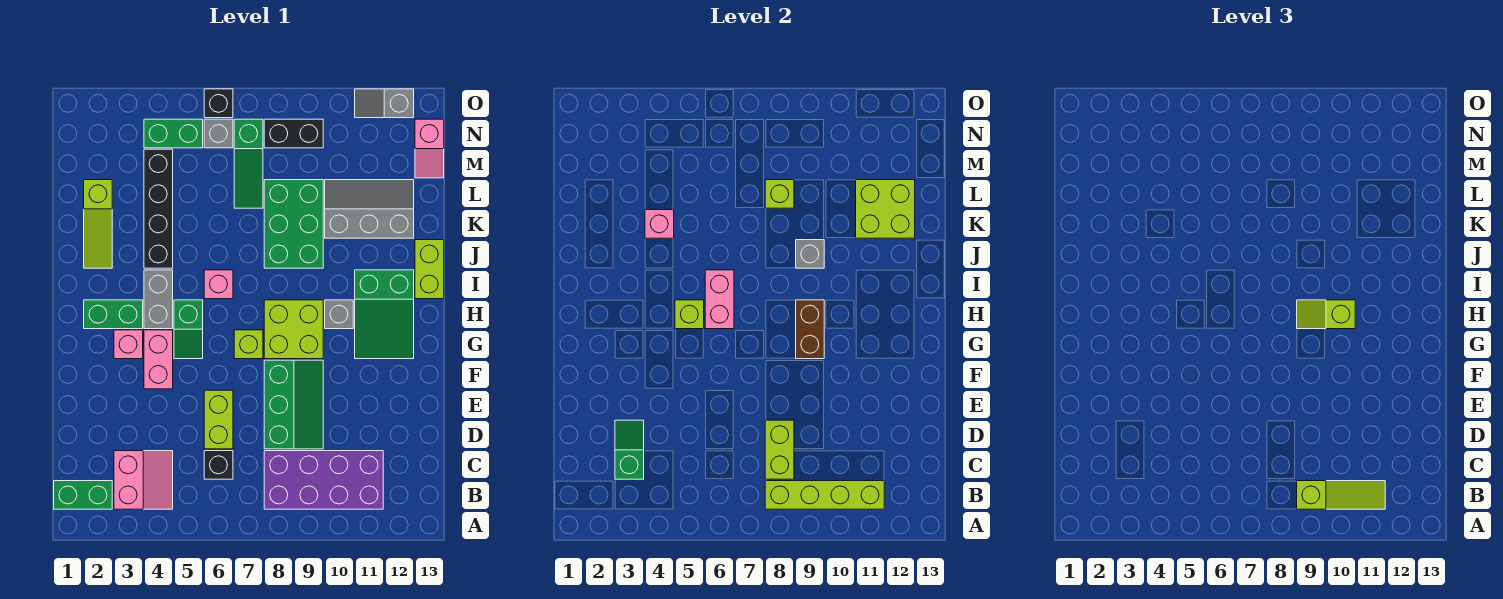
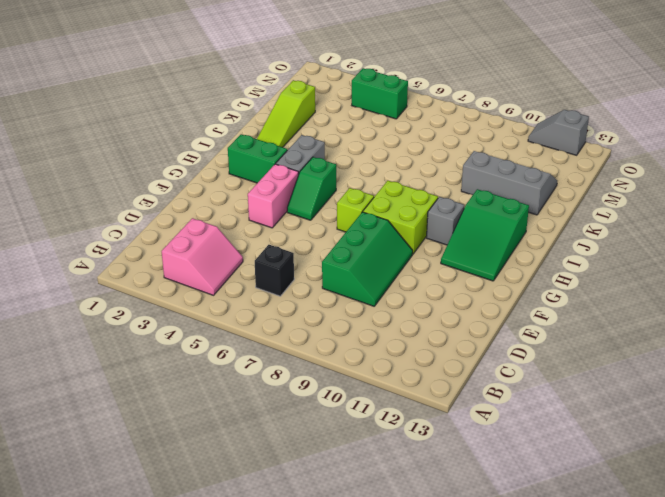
none -> green brick B1:B2 level 1
none -> purple brick B8:C11 level 1
none -> lime brick D6:E6 level 1
none -> pink brick G3 level 1

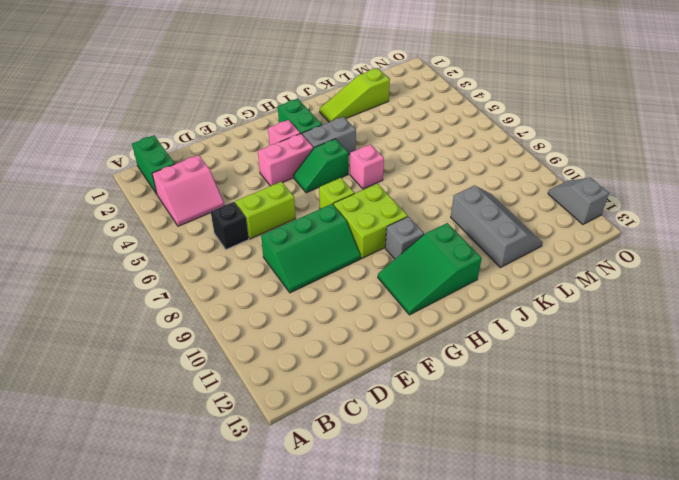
none -> purple brick B8:C11 level 1
none -> lime brick I13:J13 level 1
none -> black brick J4:M4 level 1
none -> green brick J8:L9 level 1

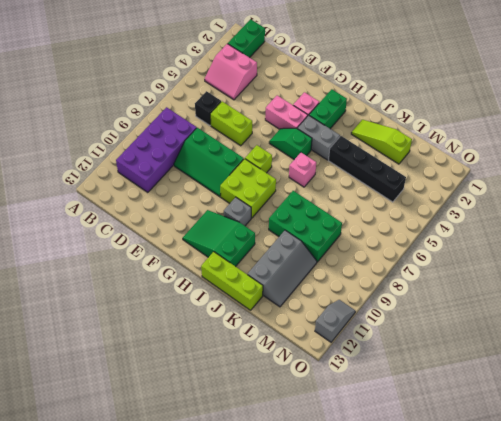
lime brick I13:K13 level 1 -> lime brick I13:J13 level 1
none -> green slope L7:N7 level 1 top N
none -> pink slope M13:N13 level 1 top N
none -> green brick N4:N5 level 1
none -> grey brick N6 level 1

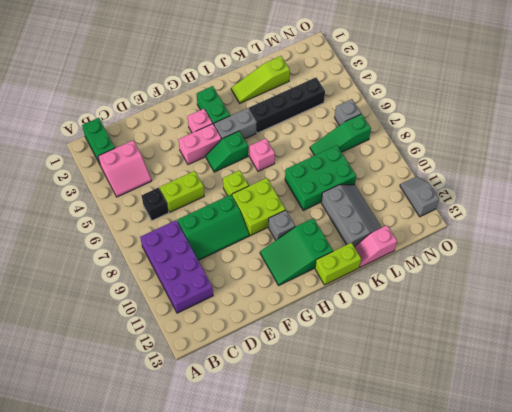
pink slope K13:L13 level 1 top L -> pink slope M13:N13 level 1 top N
none -> green brick N4:N5 level 1
none -> black brick N8:N9 level 1
none -> black brick O6 level 1
none -> lime brick B8:B11 level 2

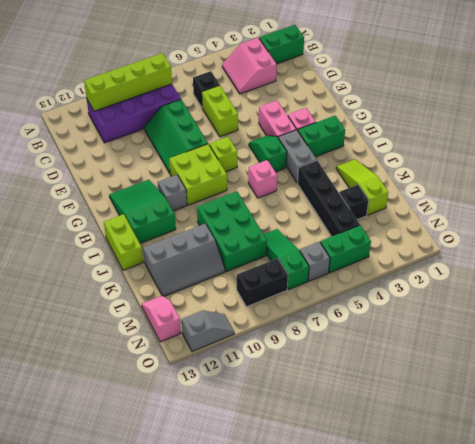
black brick L3 level 1 -> black brick O6 level 1
none -> green slope C3:D3 level 2 top C
none -> lime brick C8:D8 level 2
none -> brown brick G9:H9 level 2
none -> lime brick H5 level 2

